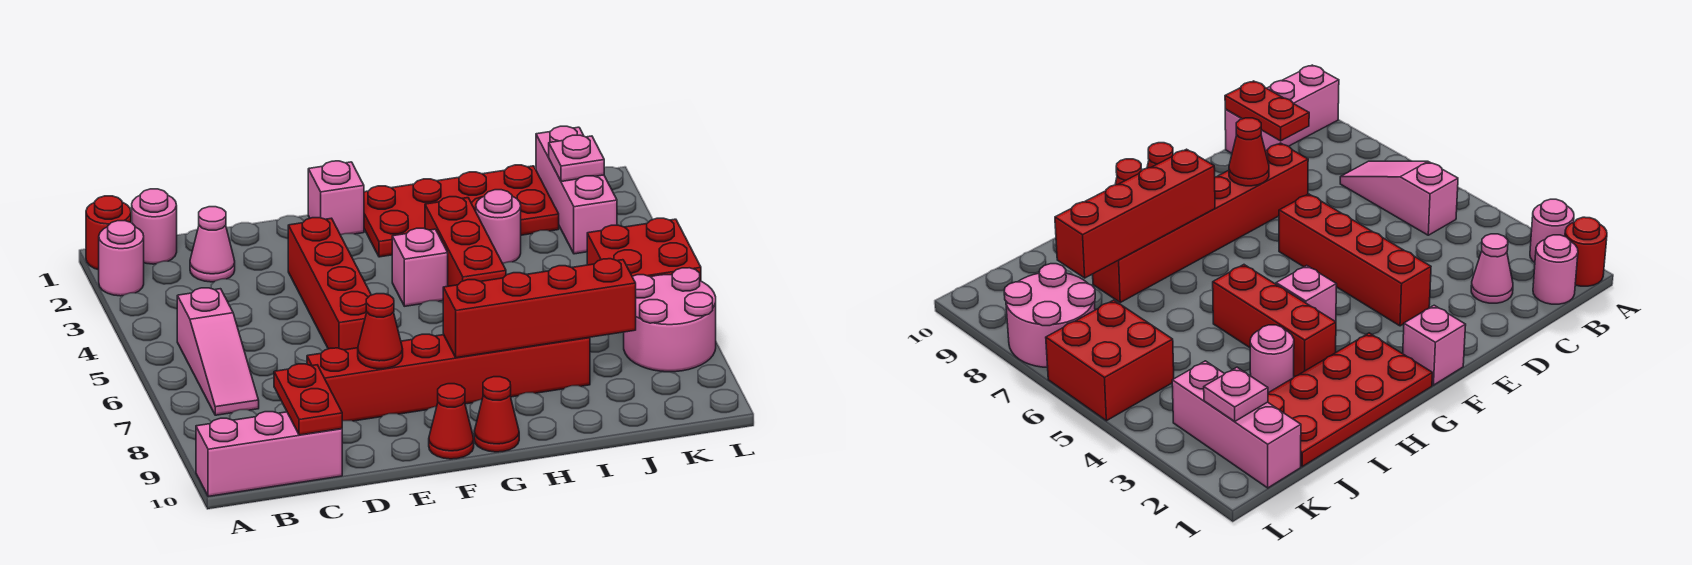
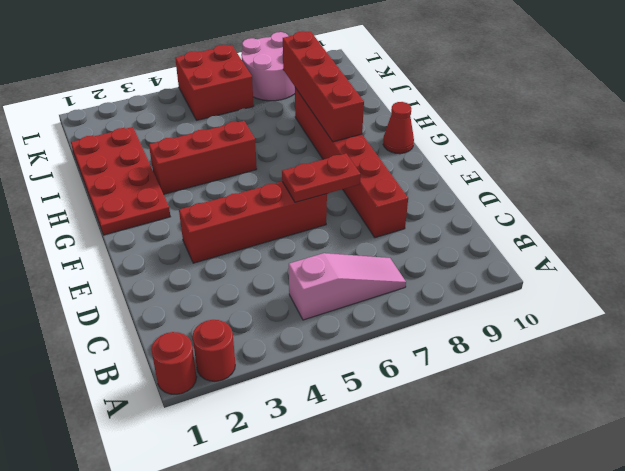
red round brick A2 level 1 -> pink round brick A2 level 1
red plate E6:E7 level 2 -> red plate C9:C10 level 2
none -> pink brick A10:C10 level 1
none -> pink round brick B1 level 1
none -> pink cone C2 level 1

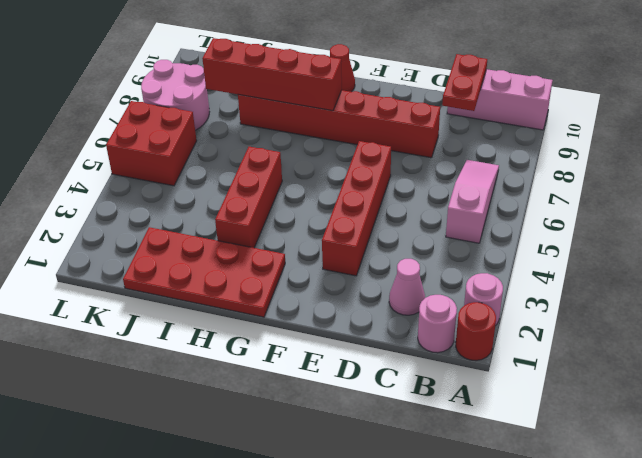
none -> pink brick F1 level 1
none -> red cone F10 level 1
none -> pink brick G4 level 1

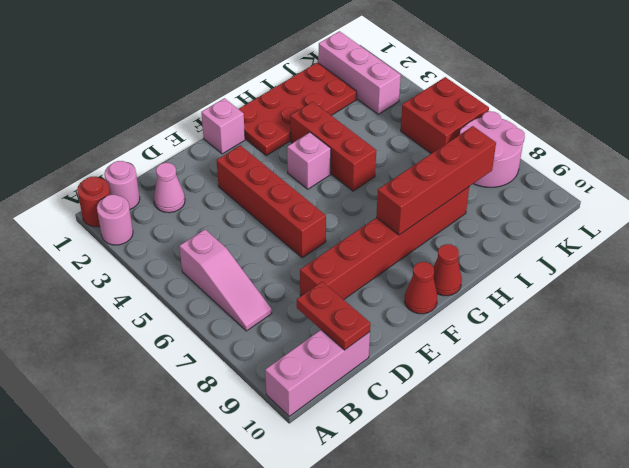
none -> pink round brick I3 level 1
none -> red cone E8 level 2
none -> pink plate K2 level 2

